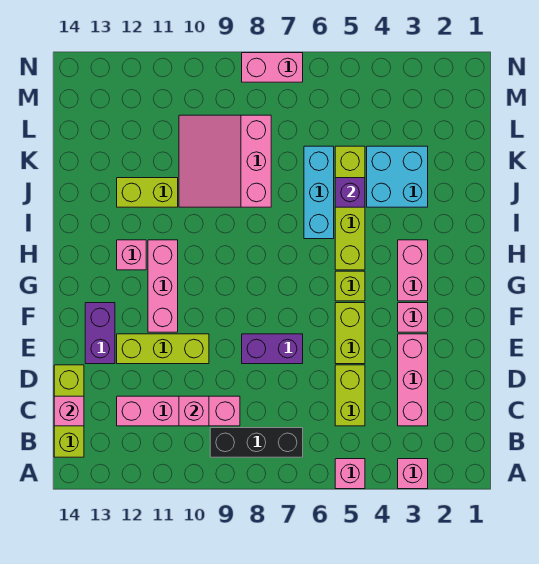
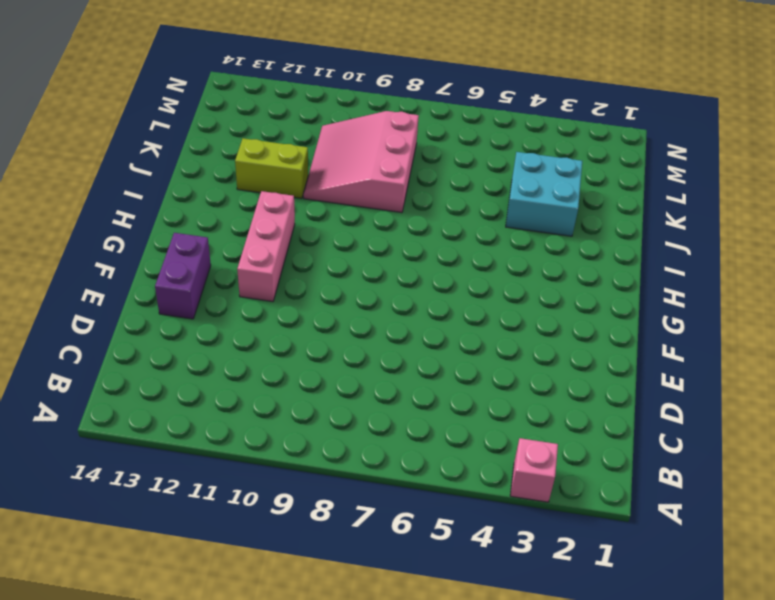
none -> pink brick A5 level 1
none -> black brick B7:B9 level 1
none -> lime brick B14:D14 level 1

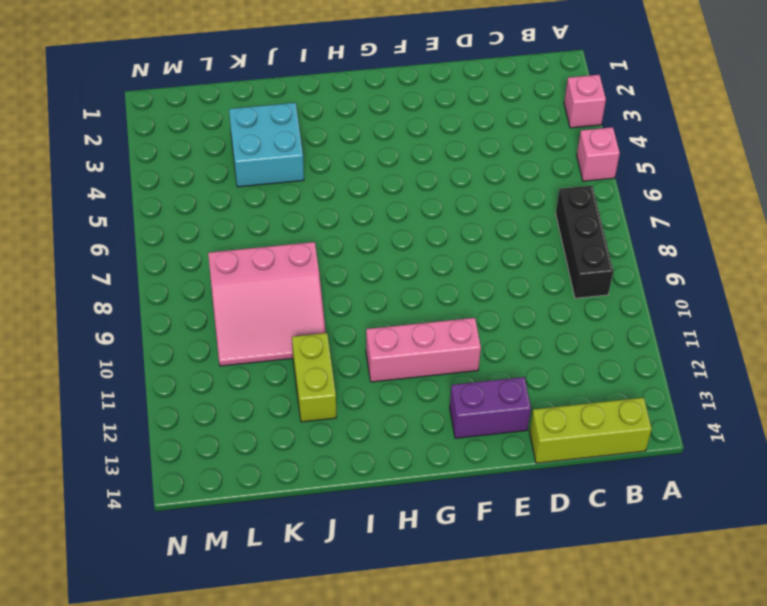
none -> pink brick C3:E3 level 1
none -> lime brick C5:D5 level 1
none -> pink brick C9:C12 level 1

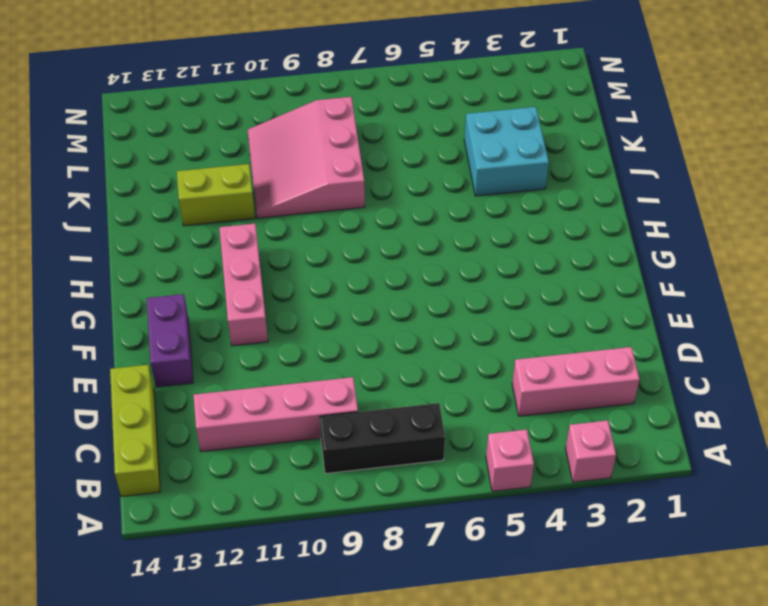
pink brick C2:C4 level 1 -> pink brick C3:E3 level 1
none -> lime brick C5:D5 level 1
none -> lime brick E5:F5 level 1
none -> purple brick E7:E8 level 1

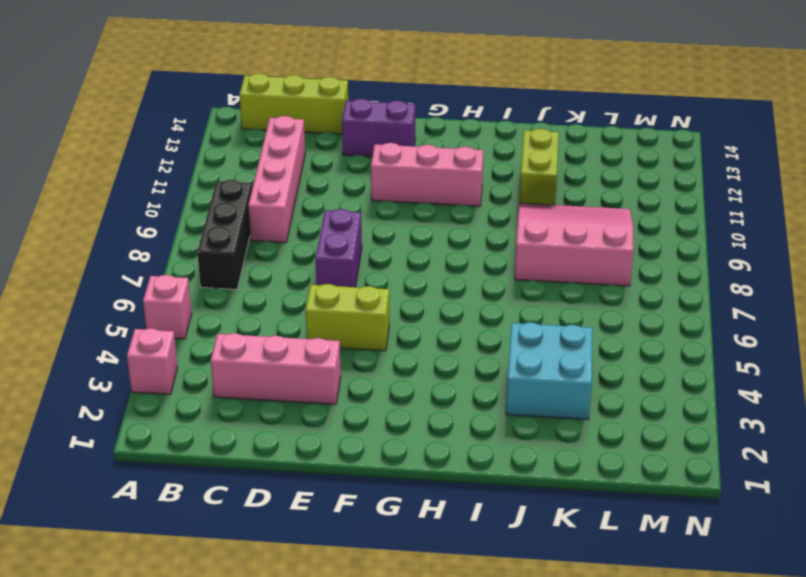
none -> lime brick C5:D5 level 1
none -> lime brick E10:E12 level 1
none -> pink brick F3 level 1

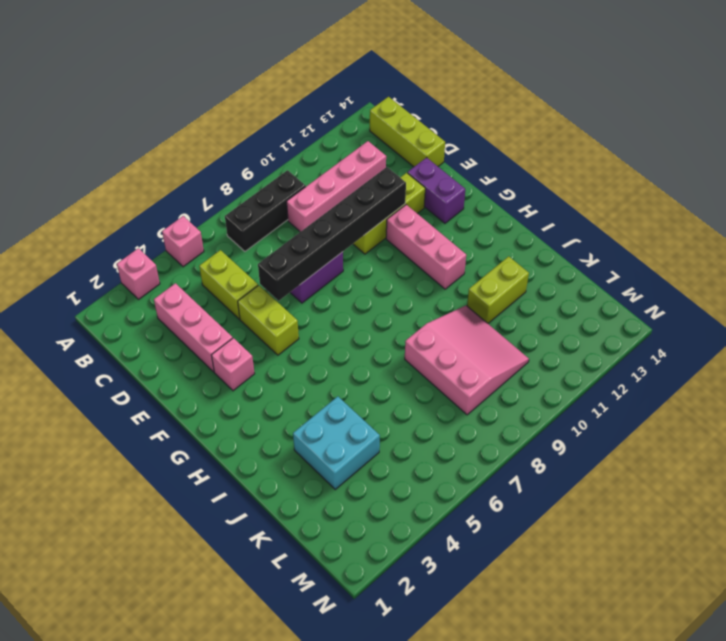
black brick E6:E11 level 2 -> none
none -> pink brick G3:H3 level 1
none -> lime brick G5 level 1
none -> lime brick H5:K5 level 1

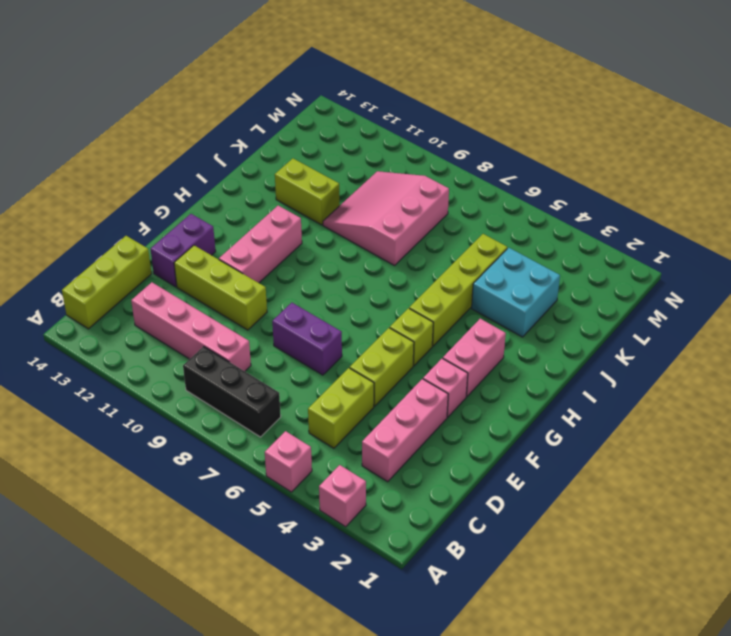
none -> pink brick H12 level 1
none -> cyan brick I6:K6 level 1
none -> pink brick N7:N8 level 1

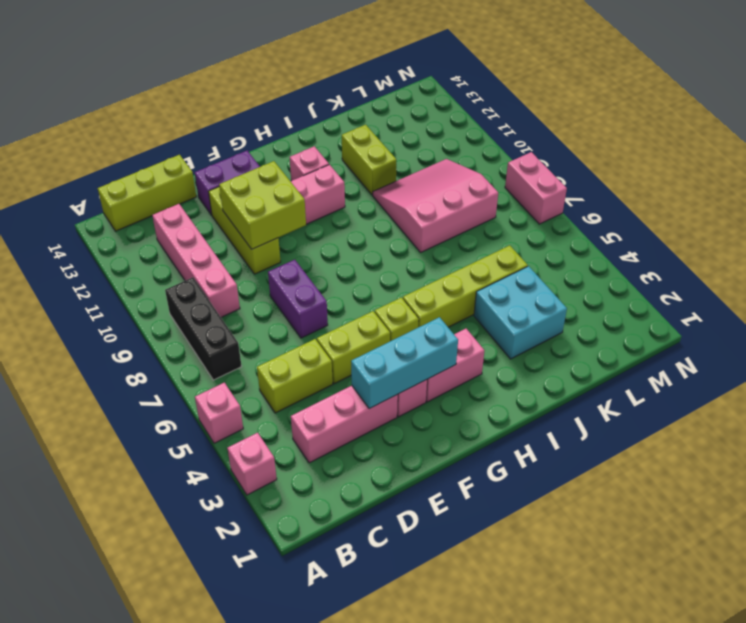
cyan brick E3:G3 level 2 -> cyan brick I6:K6 level 1
lime brick E10:F11 level 2 -> none
none -> pink brick C10 level 2
none -> pink brick C14 level 2
none -> purple brick J5 level 2

